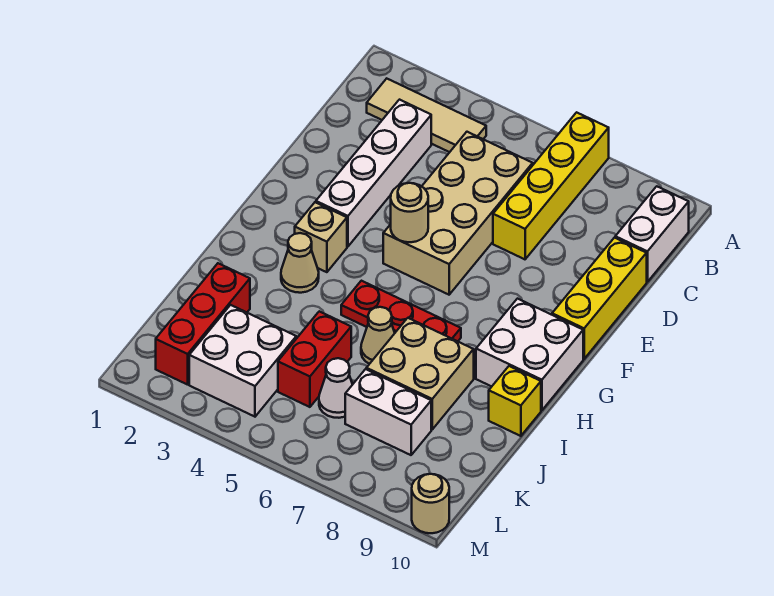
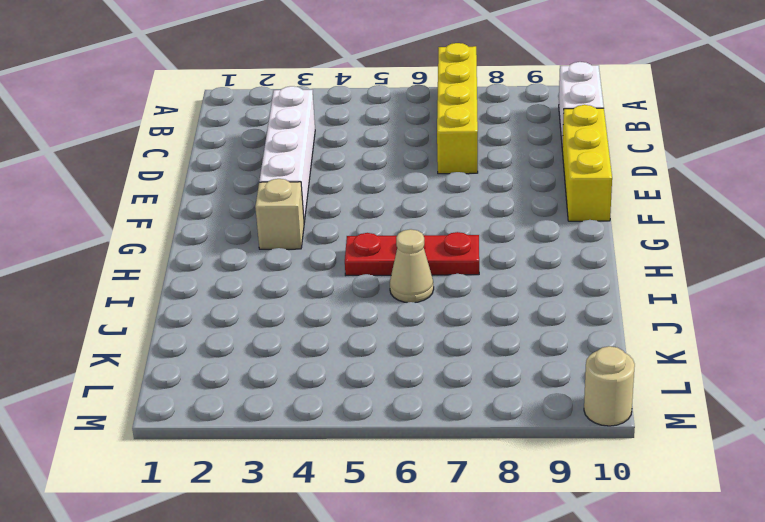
none -> tan tile B2:B4 level 1
none -> tan brick C5:F6 level 1
none -> white brick G9:H10 level 1

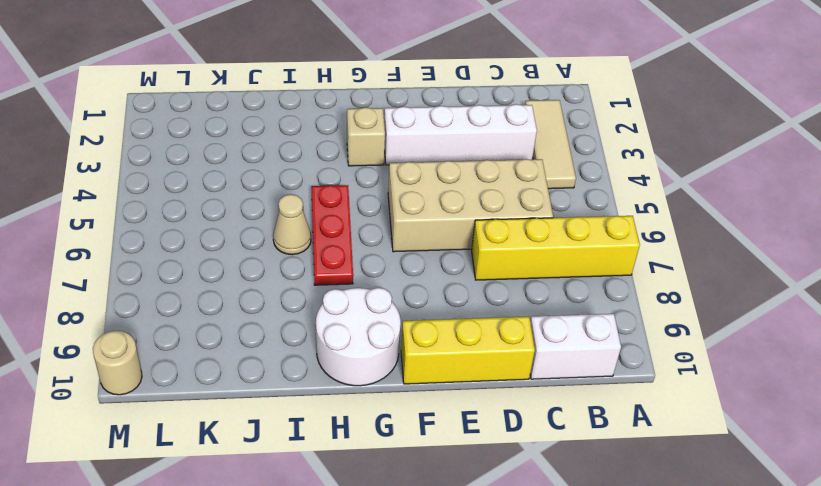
white round brick G9:H10 level 1 -> white brick G9:H10 level 1
none -> tan cone H3 level 1
none -> tan brick I7:J8 level 1
none -> yellow brick I10 level 1

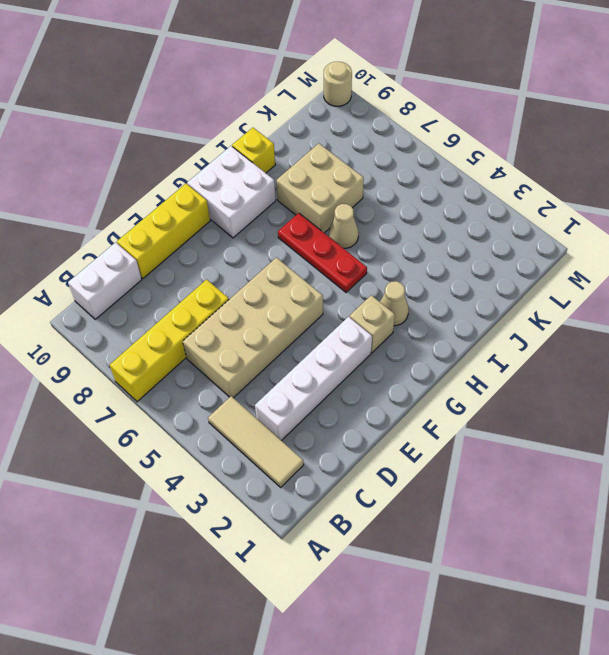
none -> red brick J2:L2 level 1
none -> red brick J5:K5 level 1
none -> white brick K3:L4 level 1

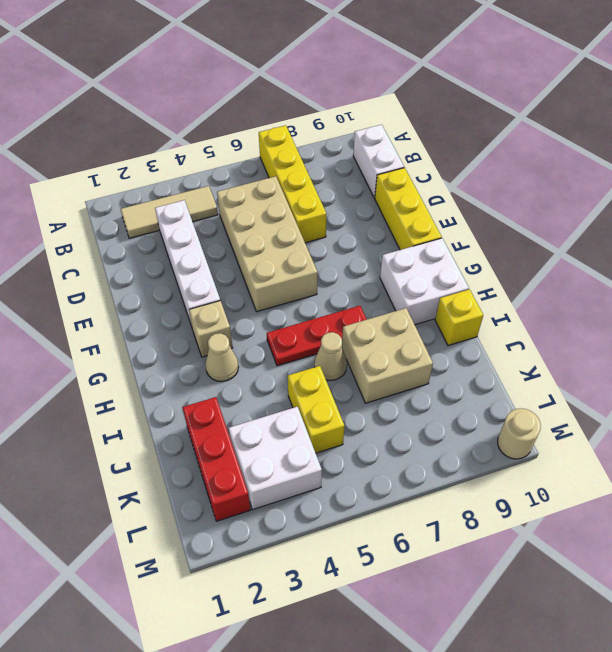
yellow brick J5:K5 level 1 -> red brick J5:K5 level 1
none -> white cone K6 level 1
none -> white brick K7:K8 level 1
none -> tan round brick F5 level 2

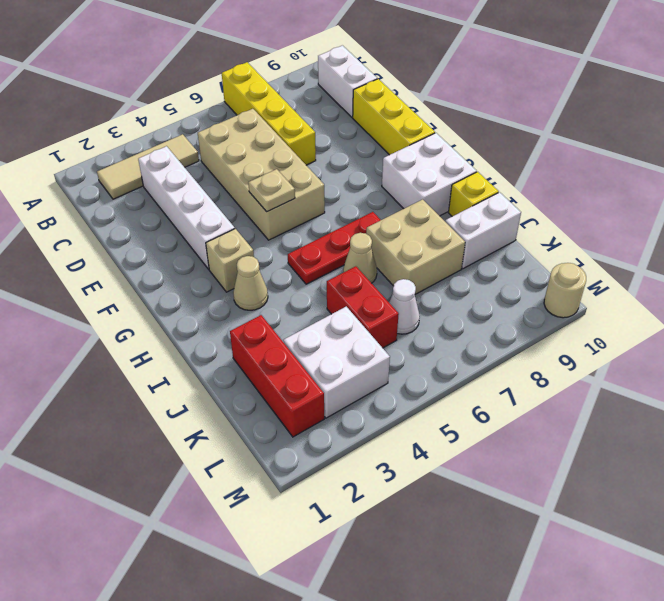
tan plate F5 level 2 -> tan round brick F5 level 2
white brick J9:J10 level 1 -> white brick K7:K8 level 1

